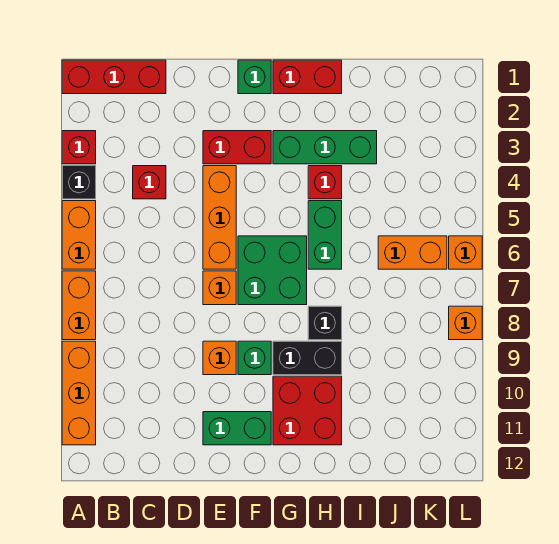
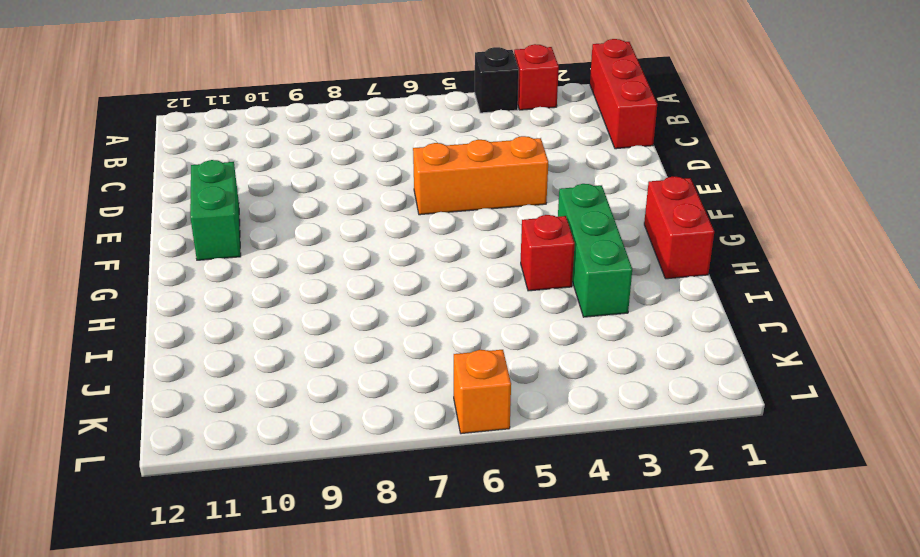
none -> orange brick A5:A6 level 1
none -> orange brick A7:A8 level 1
none -> orange brick A9:A11 level 1

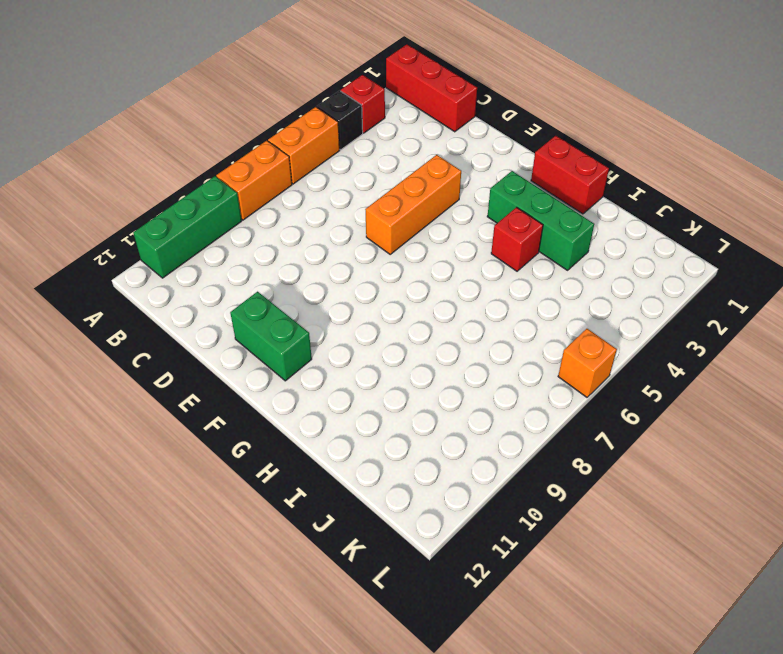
green brick A9:A11 level 1 -> orange brick A9:A11 level 1
none -> red brick C4 level 1
none -> red brick E3:F3 level 1
none -> orange brick E7 level 1

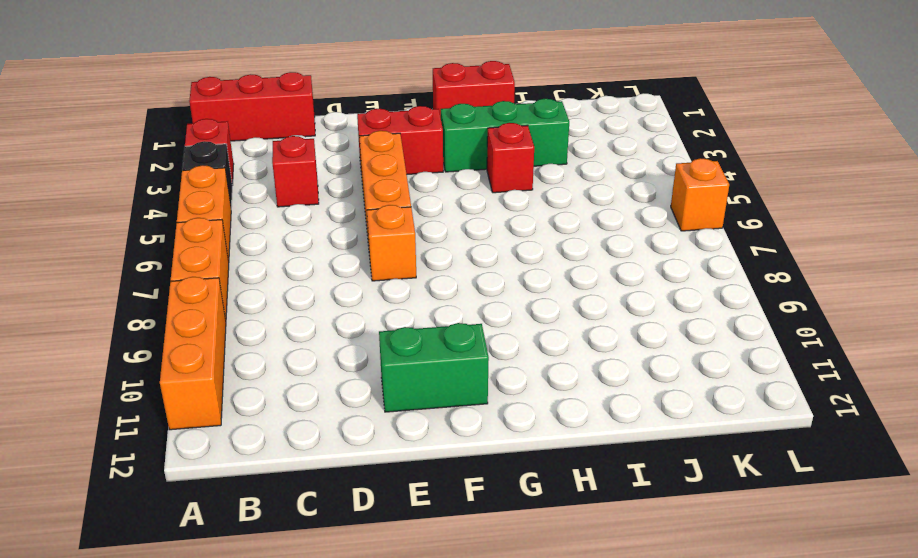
none -> orange brick E9 level 1
none -> green brick F1 level 1
none -> green brick F6:G7 level 1

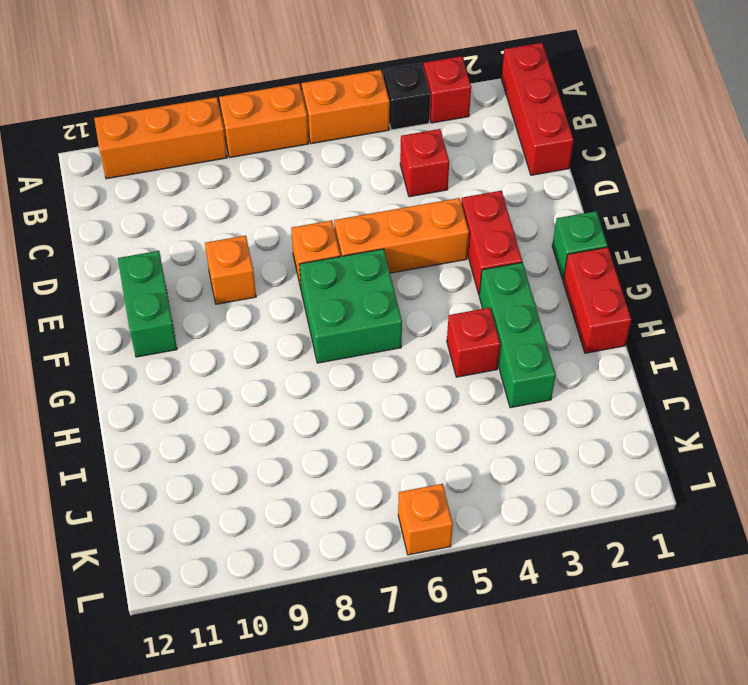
none -> green brick F9 level 1
none -> black brick G9:H9 level 1
none -> red brick G10:H11 level 1

